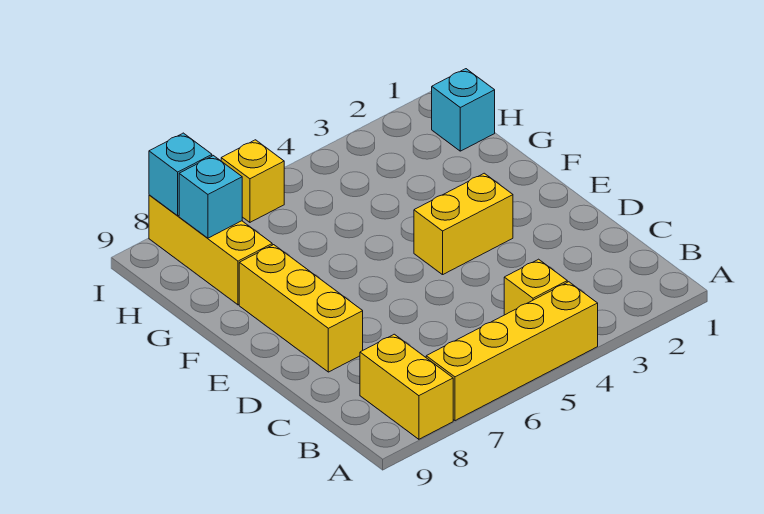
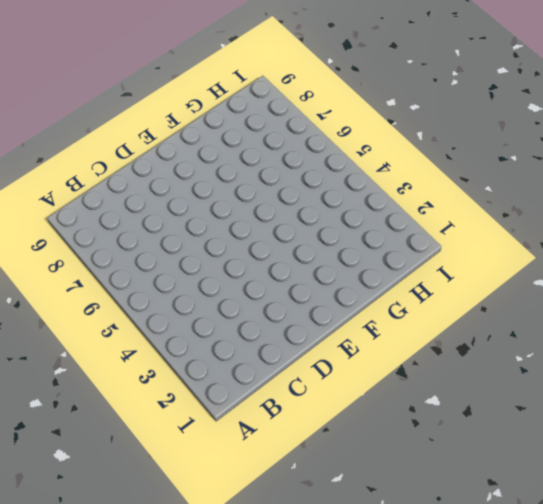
none -> yellow brick A4:A7 level 1
none -> yellow brick A8:B8 level 1

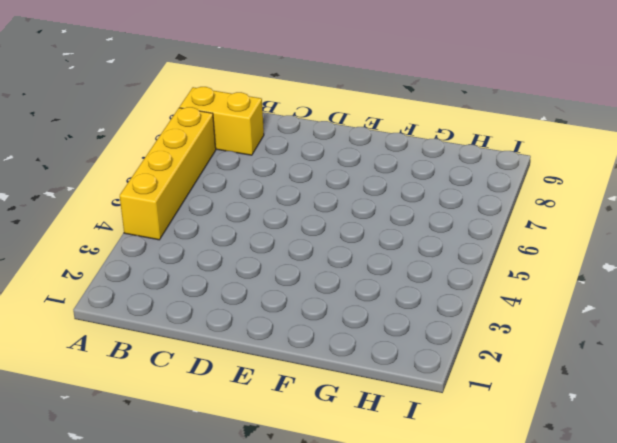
none -> yellow brick B4 level 1
none -> yellow brick D8:F8 level 1

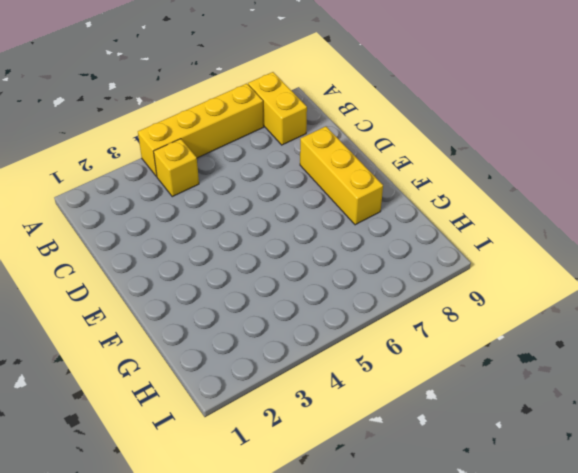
none -> yellow brick E3:E4 level 1
none -> yellow brick G8:I8 level 1

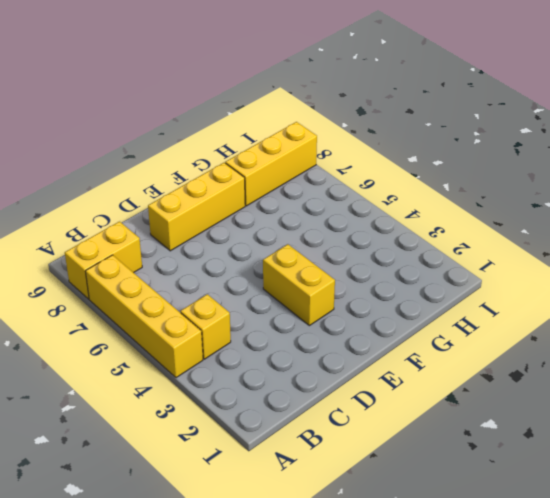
none -> cyan brick H1 level 1
none -> yellow brick I6 level 1

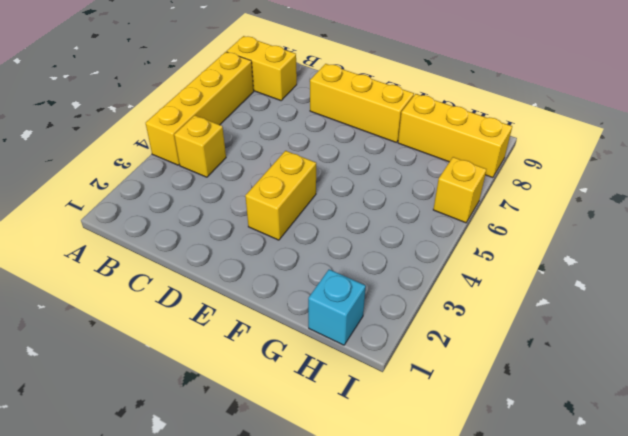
none -> cyan brick H8 level 2
none -> cyan brick I8 level 2

